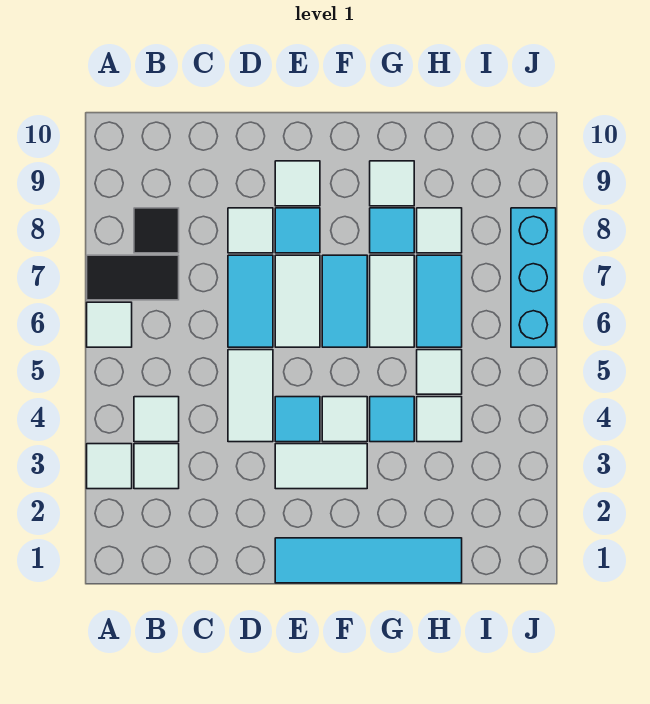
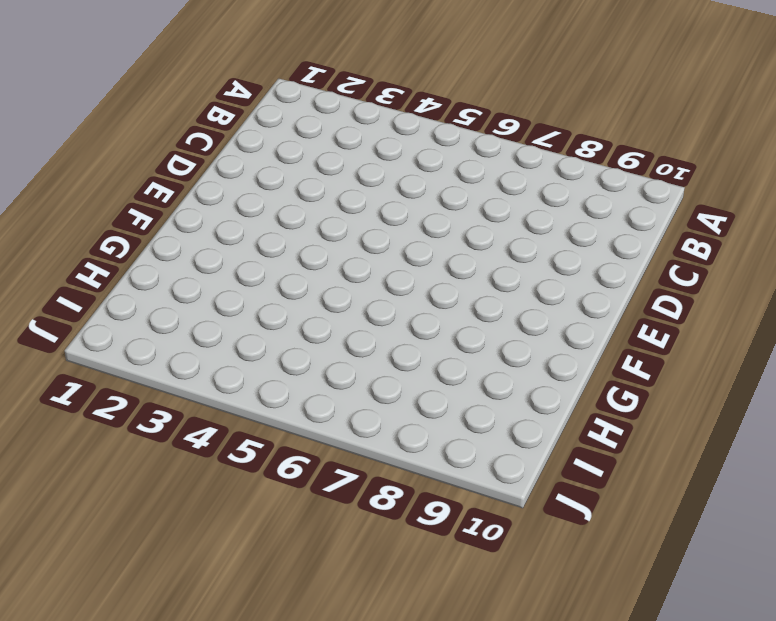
none -> white tile A3 level 1
none -> white tile A6 level 1
none -> black tile A7:B7 level 1

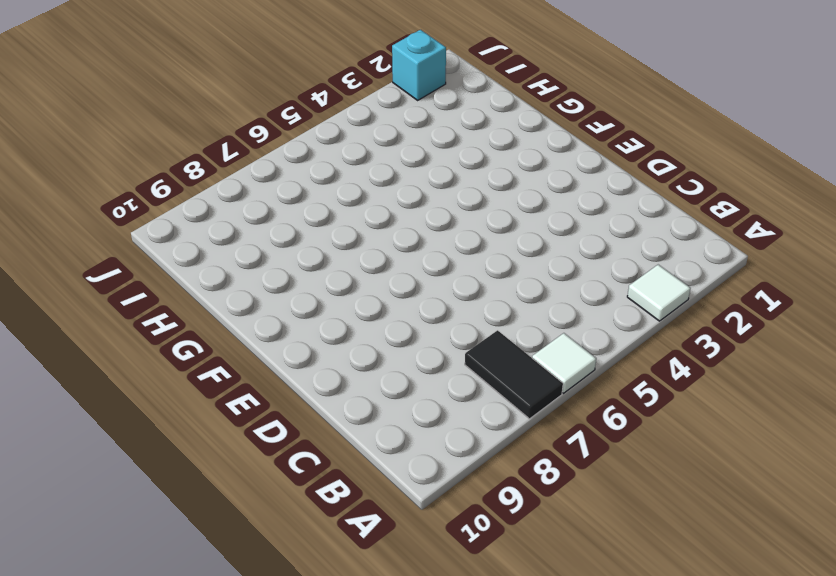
cyan brick J2 level 1 -> none
none -> white tile B3 level 1
none -> white tile B4 level 1
none -> black tile B8 level 1

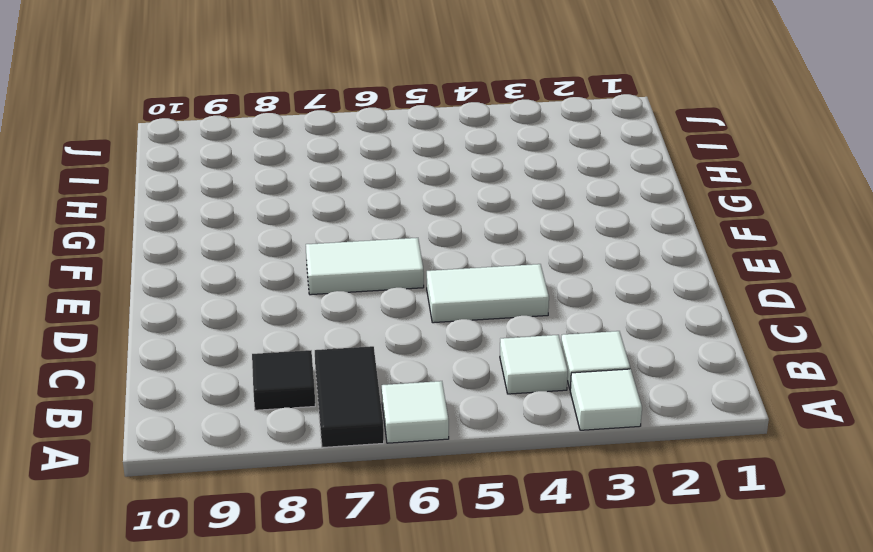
none -> cyan tile D6:D7 level 1
none -> white tile D8 level 1
none -> cyan tile E1:H1 level 1

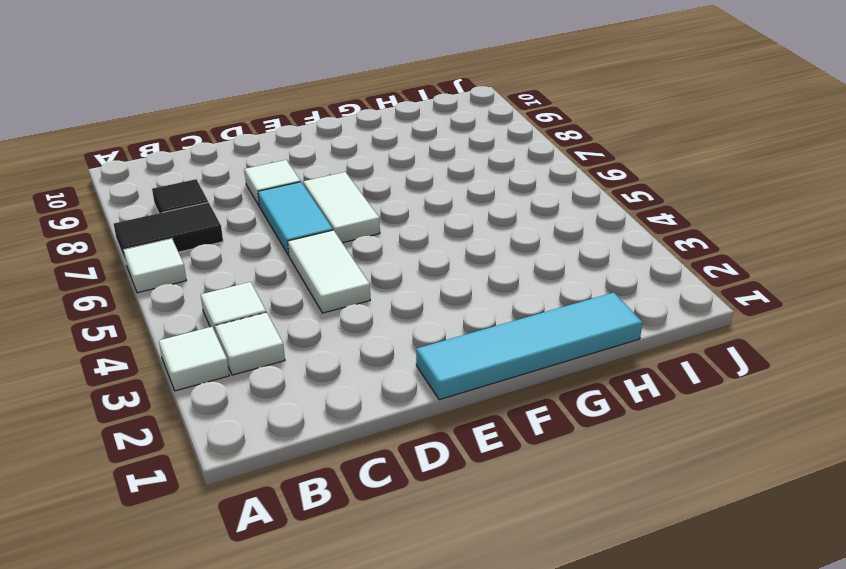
none -> white tile E3:F3 level 1
none -> cyan tile E4 level 1
none -> cyan tile E8 level 1

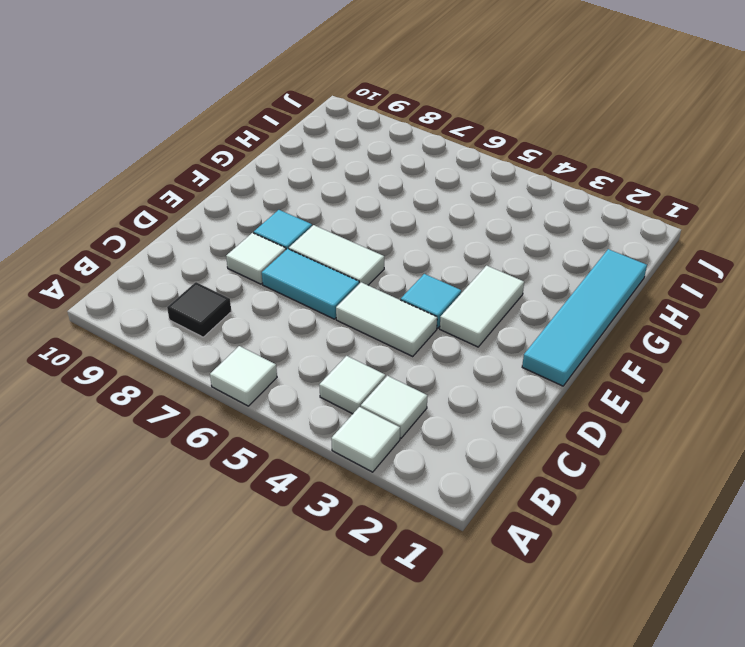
none -> black tile A7:B7 level 1
none -> white tile E9 level 1
none -> white tile F4 level 1

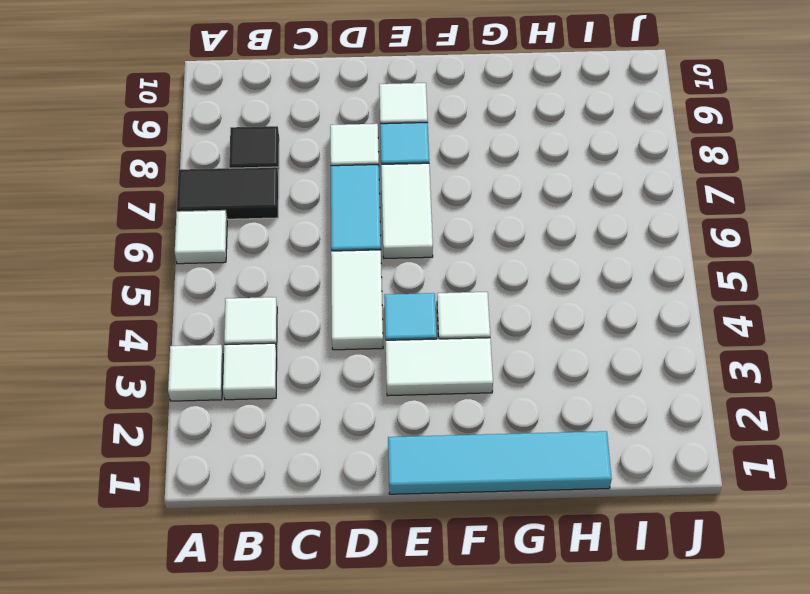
none -> cyan tile F6:F7 level 1
none -> cyan tile G4 level 1
none -> white tile G6:G7 level 1

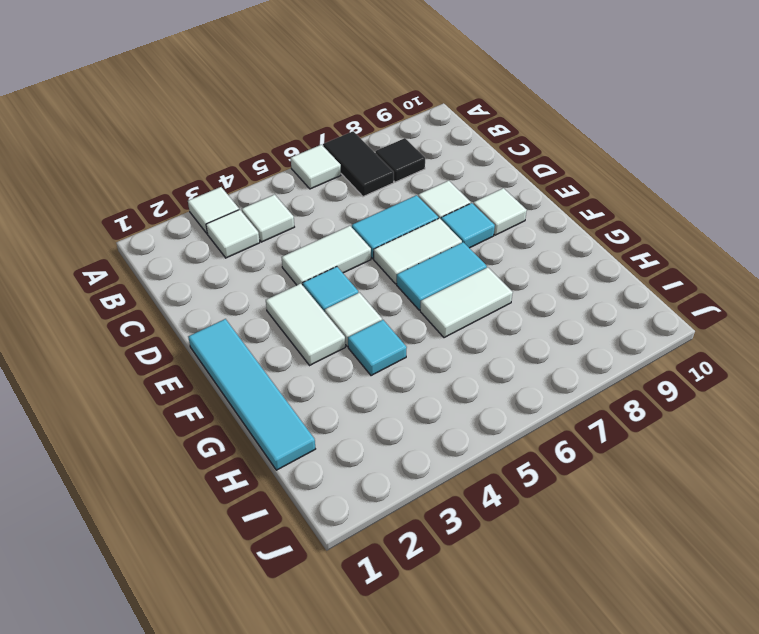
none -> cyan tile G8 level 1
none -> white tile G9 level 1
none -> white tile H4 level 1

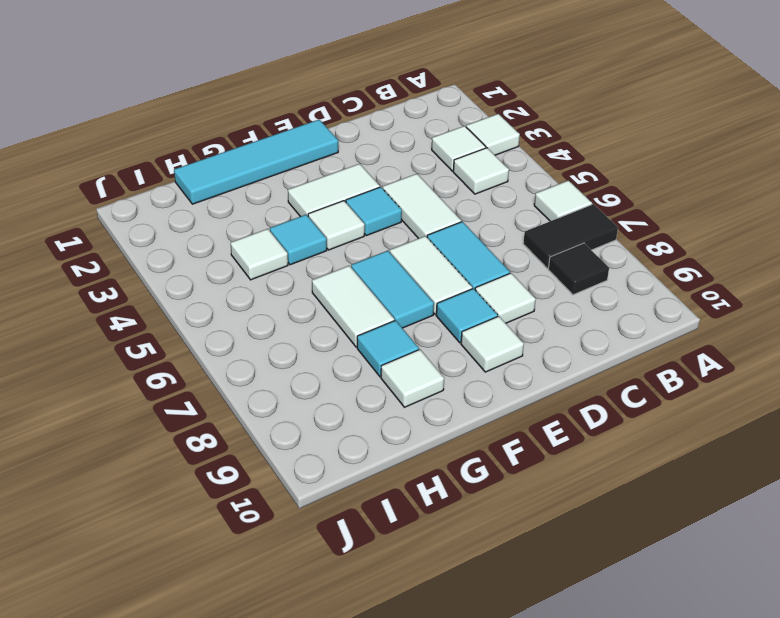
none -> white tile H5 level 1
none -> cyan tile H6:H7 level 1
none -> white tile H8 level 1

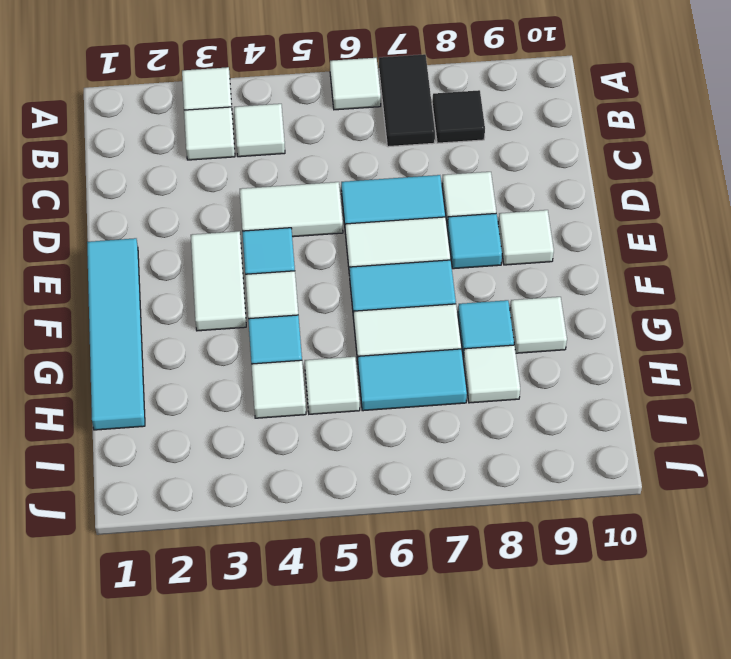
none -> cyan brick J6:J8 level 1

